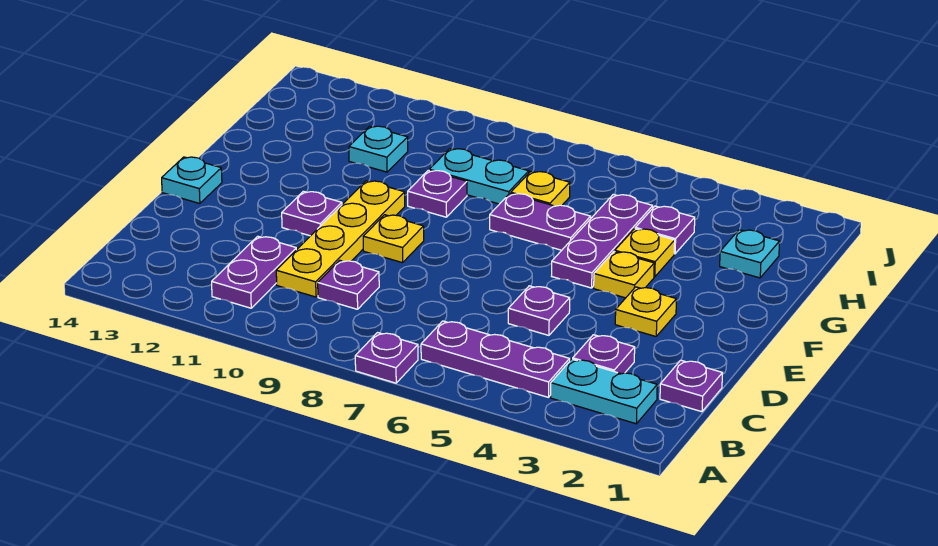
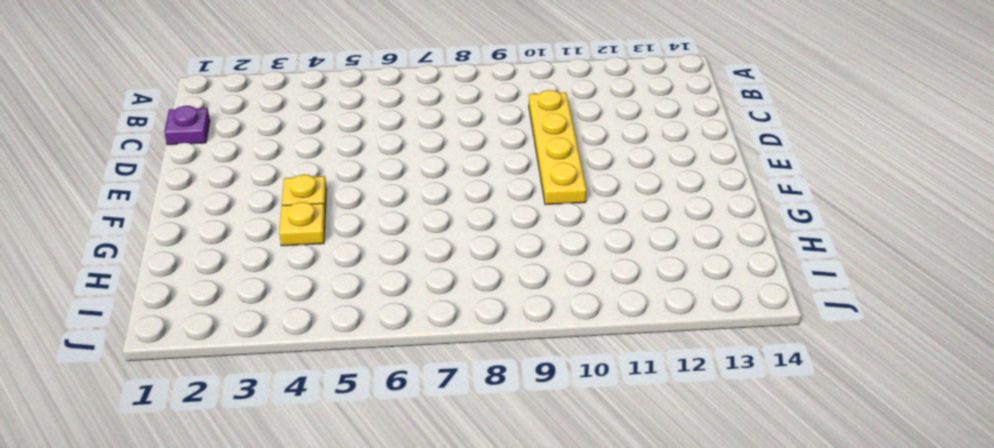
none -> purple plate A7 level 1
none -> cyan plate B2:B3 level 1
none -> purple plate B4:B6 level 1

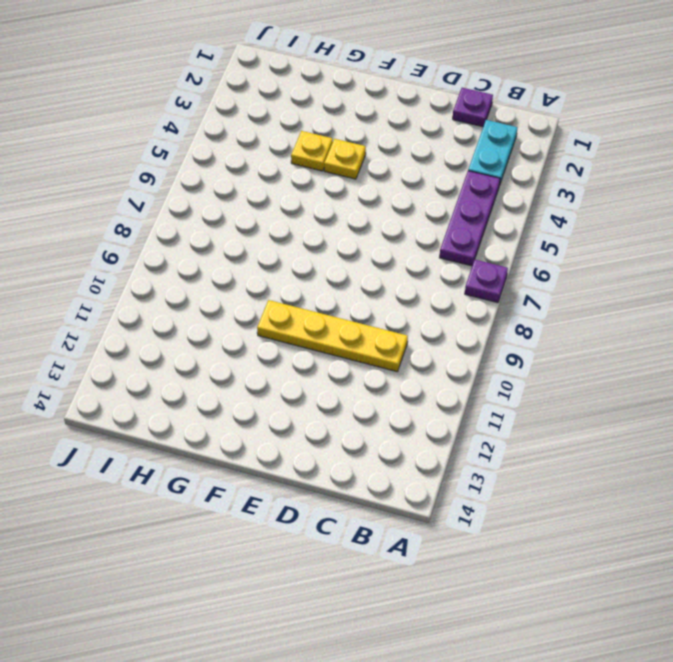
none -> purple plate B11:C11 level 1
none -> purple plate C3 level 1
none -> purple plate C9 level 1

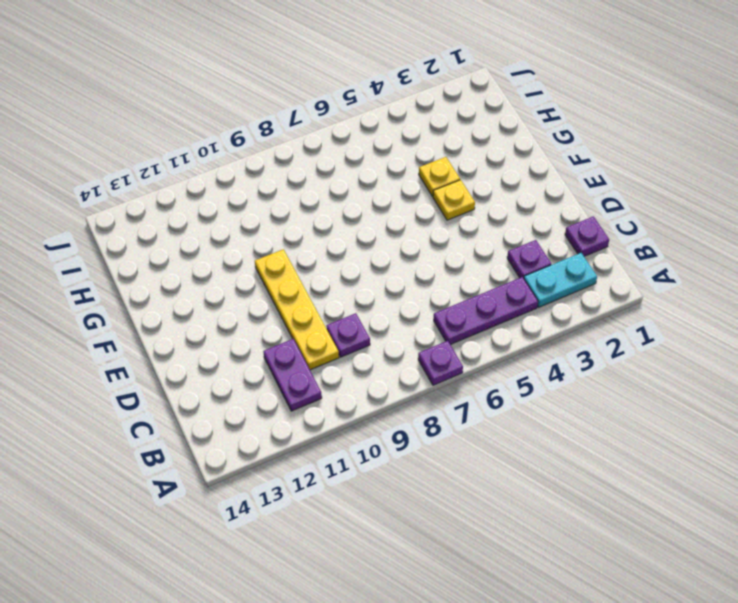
none -> purple plate D5 level 1
none -> yellow plate E3 level 1
none -> yellow plate E9 level 1

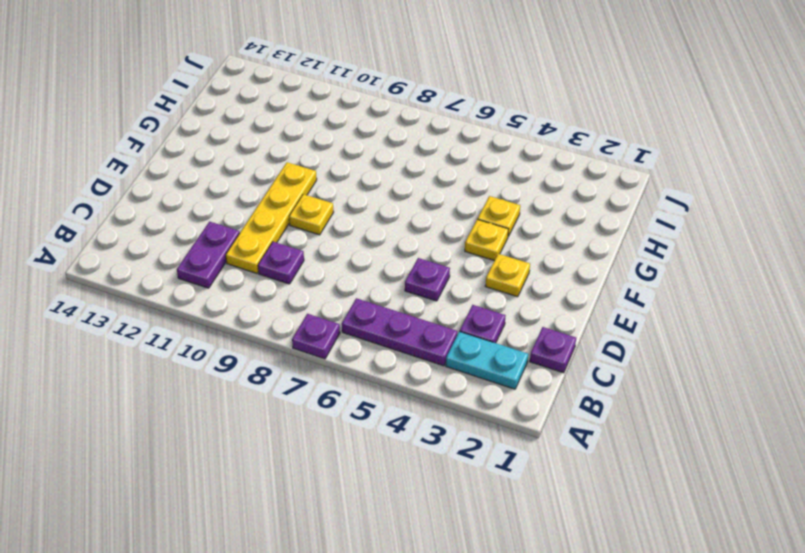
none -> purple plate E11 level 1
none -> cyan plate E14 level 1
none -> purple plate F5:H5 level 1

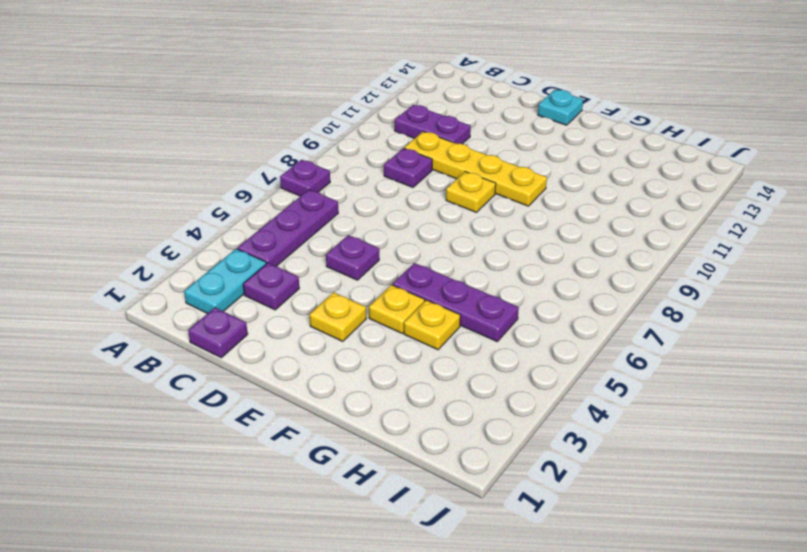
none -> purple plate E11 level 1
none -> purple plate G6:G7 level 1
none -> purple plate G9 level 1

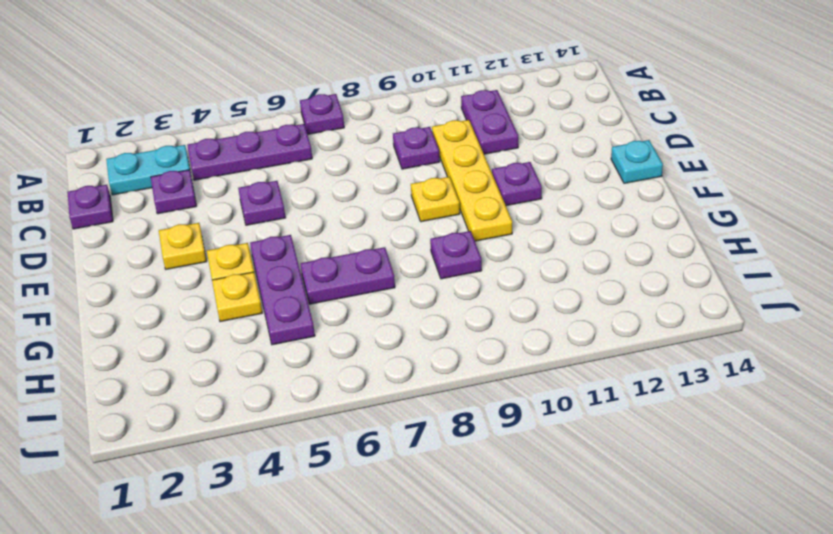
none -> cyan plate H2 level 1
none -> purple plate H4 level 1
none -> yellow plate H7 level 1

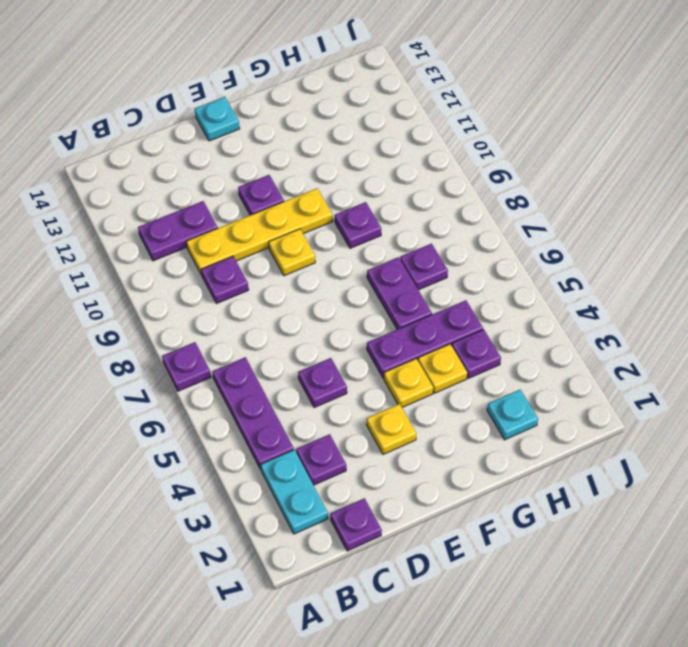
purple plate H7 level 1 -> yellow plate H7 level 1
none -> cyan plate H8:H9 level 1
none -> cyan plate H11 level 1

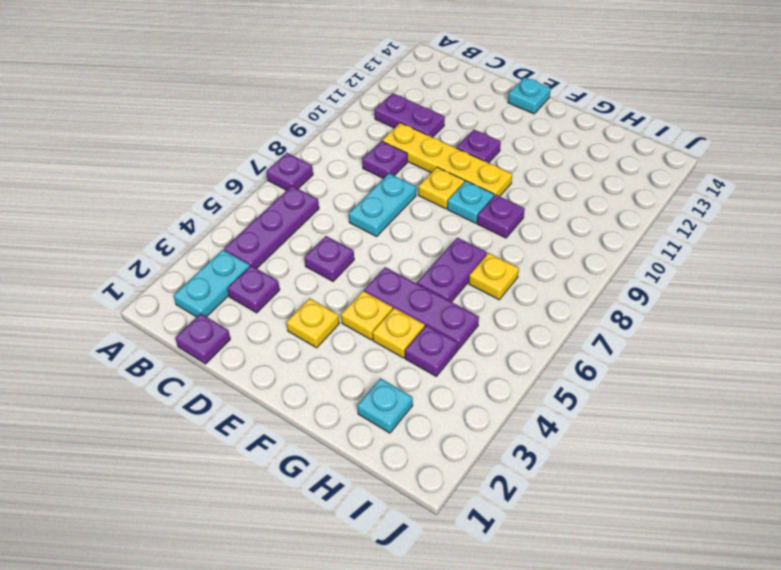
cyan plate D7:D8 level 1 -> cyan plate H8:H9 level 1
cyan plate F9 level 1 -> cyan plate H11 level 1

